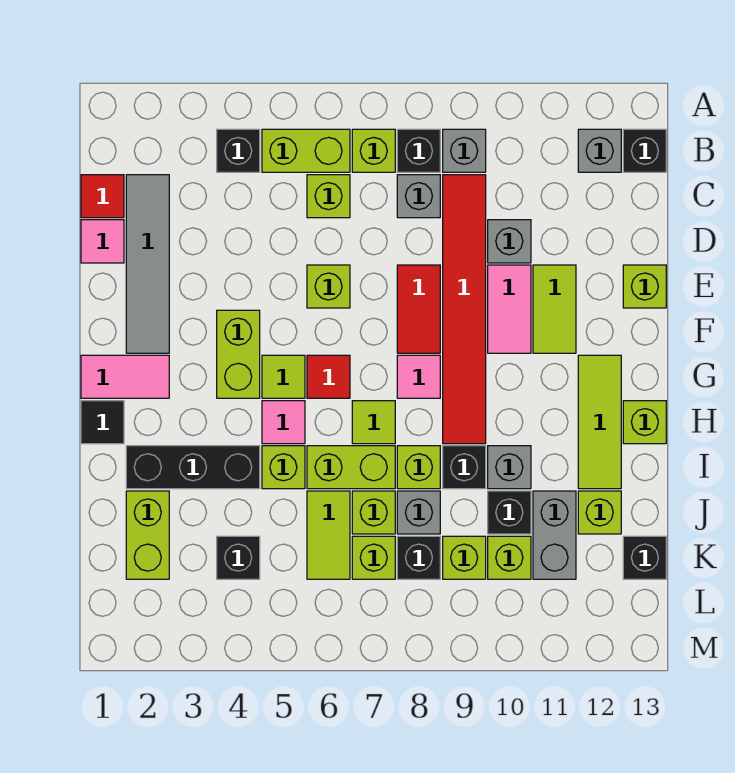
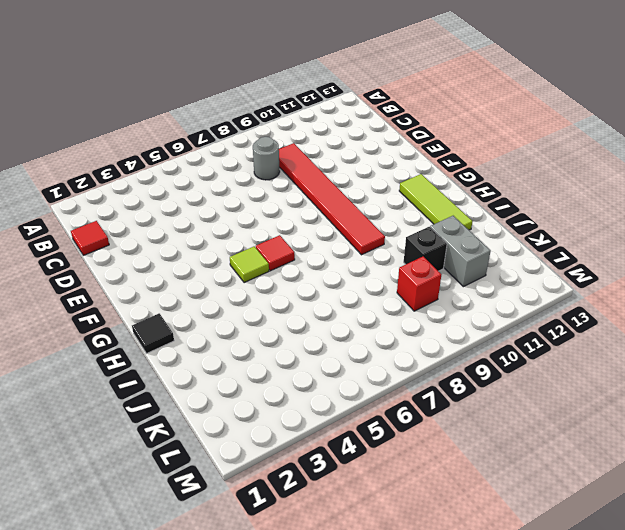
grey round brick C8 level 1 -> grey brick C8 level 1
red brick K9 level 1 -> lime brick K9 level 1
none -> black brick B4 level 1
none -> lime brick B5:B6 level 1
none -> lime brick B7 level 1
none -> black brick B8 level 1

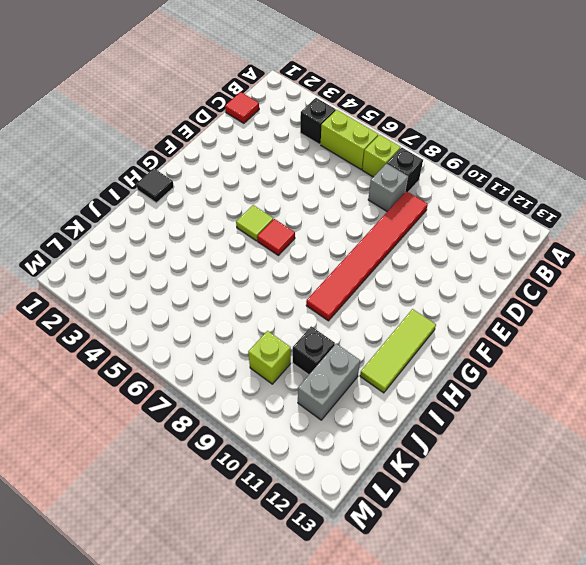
none -> grey brick B9 level 1
none -> grey brick B12 level 1
none -> black brick B13 level 1
none -> grey tile C2:F2 level 1

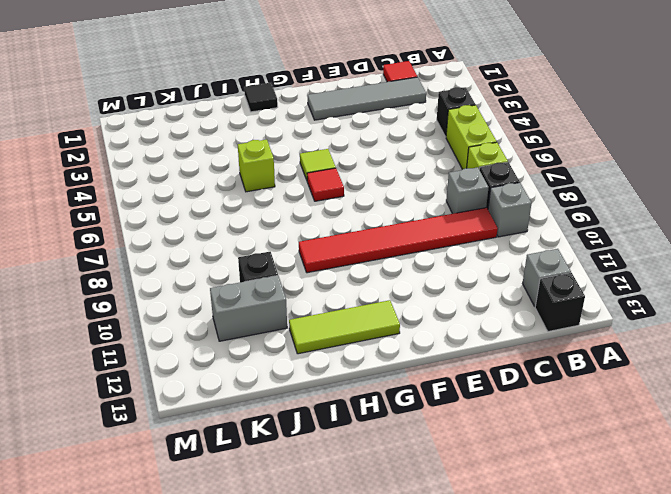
none -> lime brick C6 level 1
none -> pink tile D1 level 1
none -> grey brick D10 level 1
none -> lime brick E6 level 1

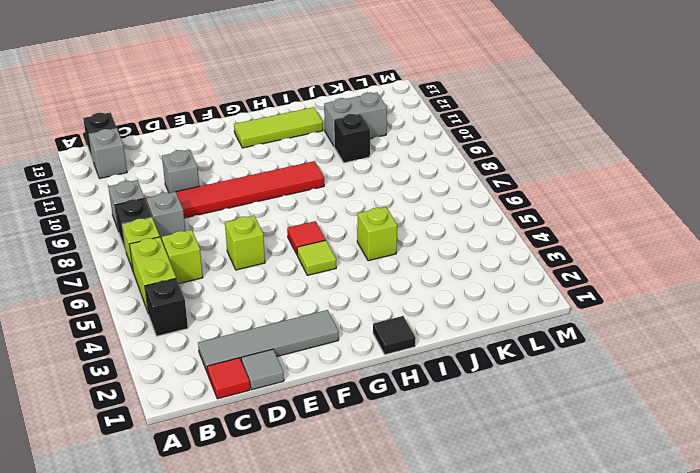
grey tile D1 level 1 -> pink tile D1 level 1
none -> red tile E8:F8 level 1
none -> pink tile E10:F10 level 1
none -> lime tile E11:F11 level 1
none -> lime brick E13 level 1

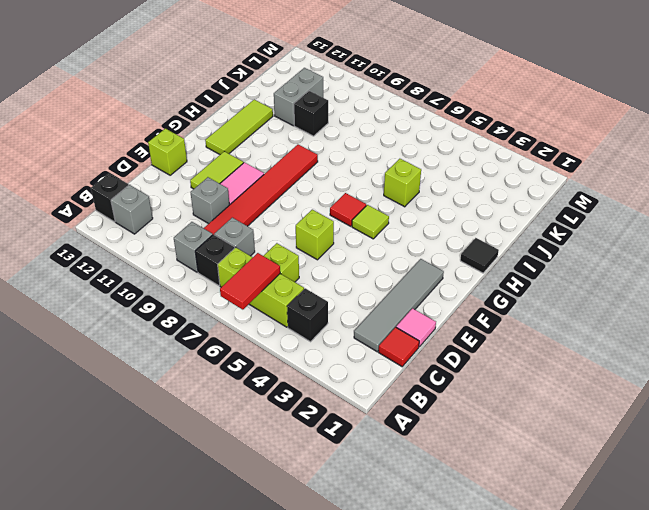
red tile A6:B6 level 2 -> red tile E8:F8 level 1
none -> lime brick F4:G4 level 1
none -> pink tile G1:G2 level 1
none -> pink tile G8 level 1
none -> pink tile H5 level 1

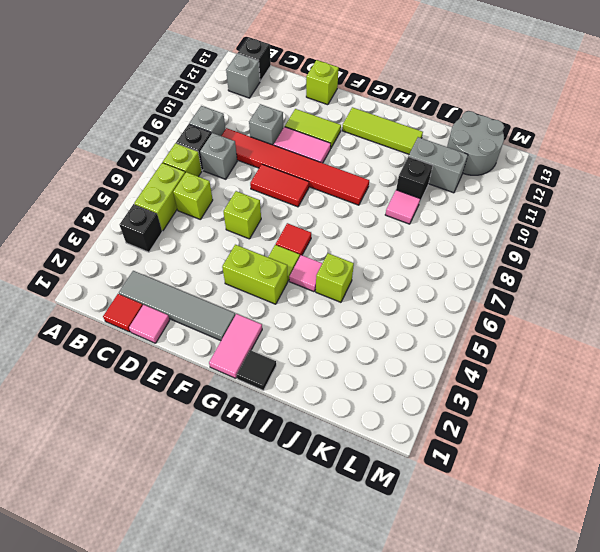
pink tile J9 level 1 -> pink tile G8 level 1
grey round brick K12:L13 level 1 -> black brick K13 level 1
none -> lime tile H7 level 1
none -> lime brick H13 level 1
none -> black brick I2:I4 level 1
none -> lime brick I6:I7 level 1

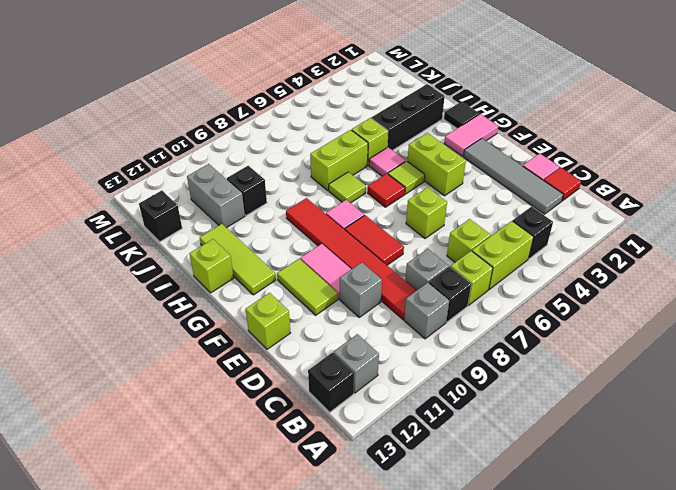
none -> lime brick I8 level 1
none -> black brick I9 level 1
none -> grey brick I10 level 1
none -> lime brick J2:K2 level 1

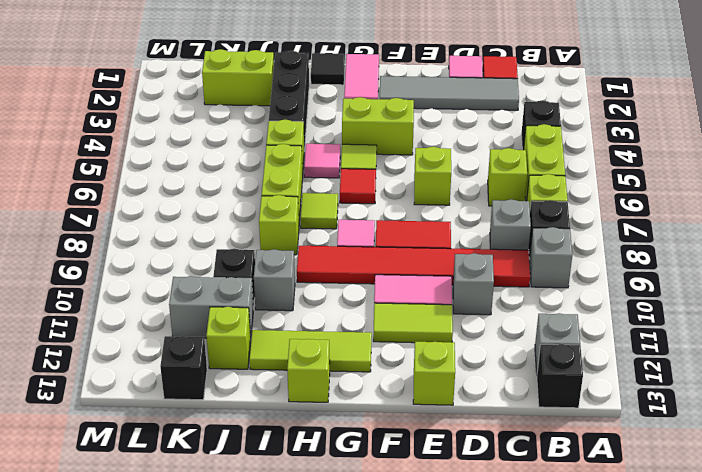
none -> black brick I9 level 1
none -> lime tile J6:K6 level 1
none -> lime brick J7 level 1
none -> grey brick J8 level 1

